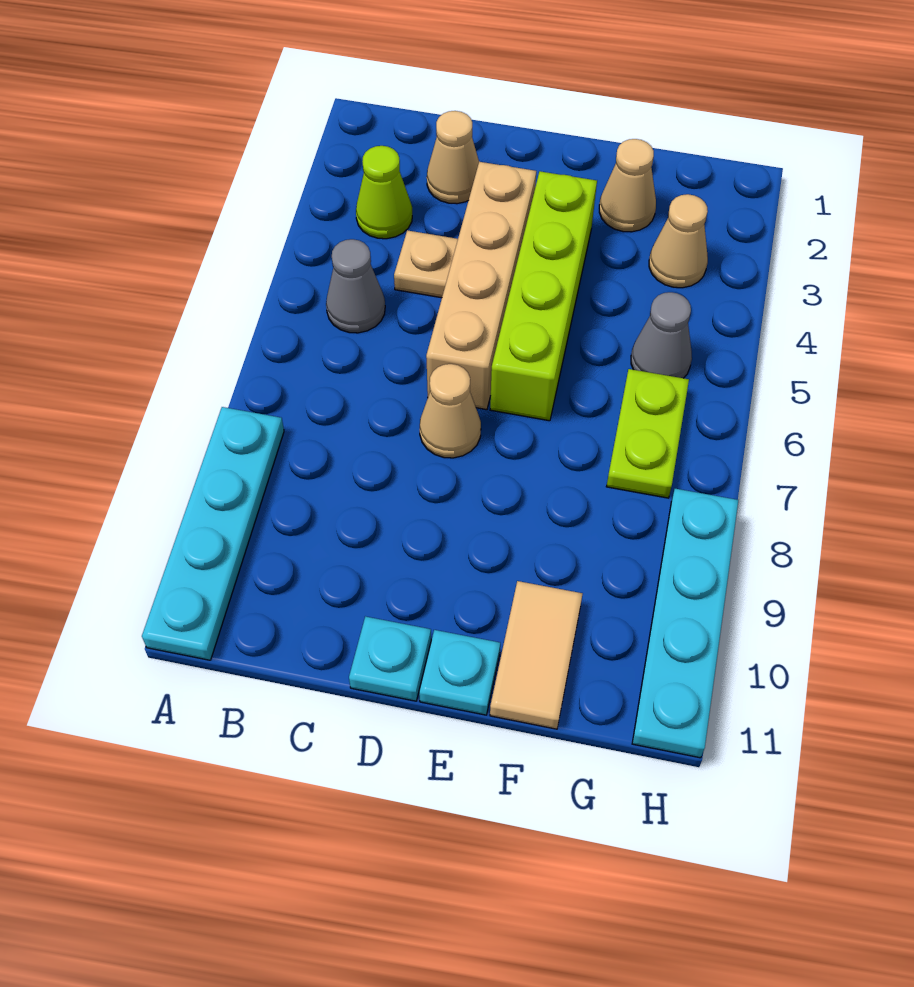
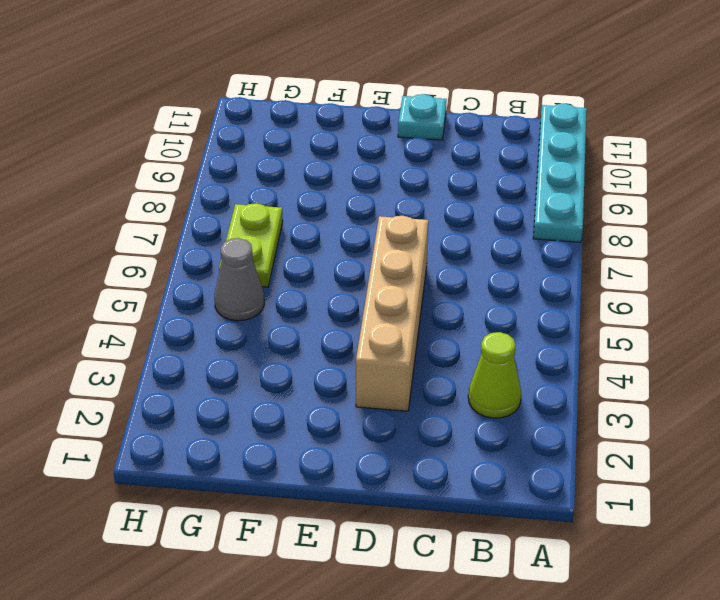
none -> grey cone B5 level 1
none -> tan cone C2 level 1
none -> tan plate C4 level 1

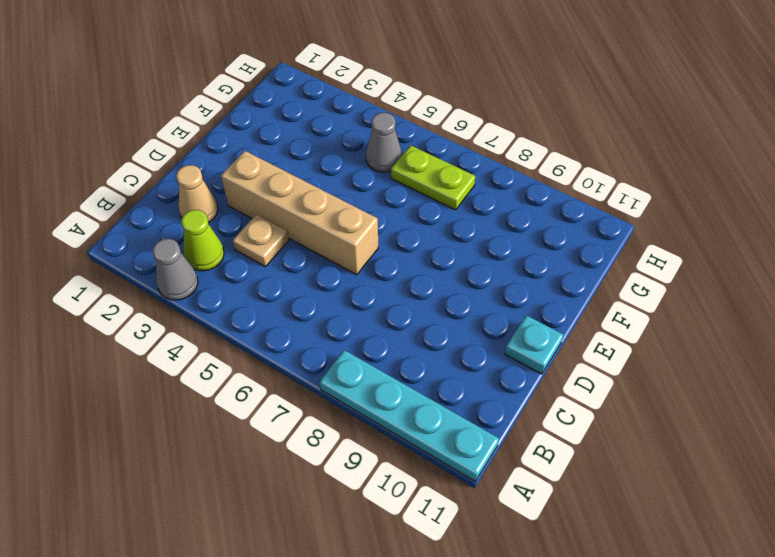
grey cone A3 level 1 -> grey cone B5 level 1
none -> tan cone D7 level 1
none -> lime brick E3:E6 level 1
none -> cyan plate E11 level 1

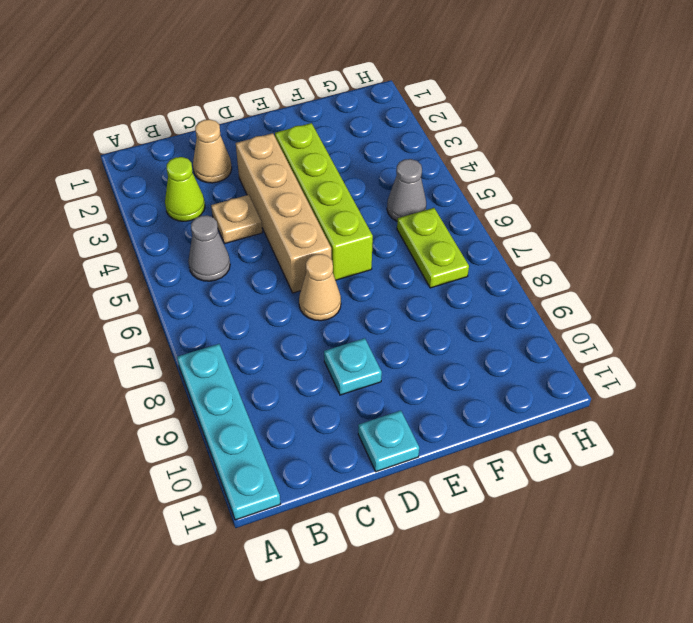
cyan plate D9 level 1 -> cyan plate E11 level 1
none -> tan cone F2 level 1
none -> tan tile F10:F11 level 1
none -> tan cone G3 level 1

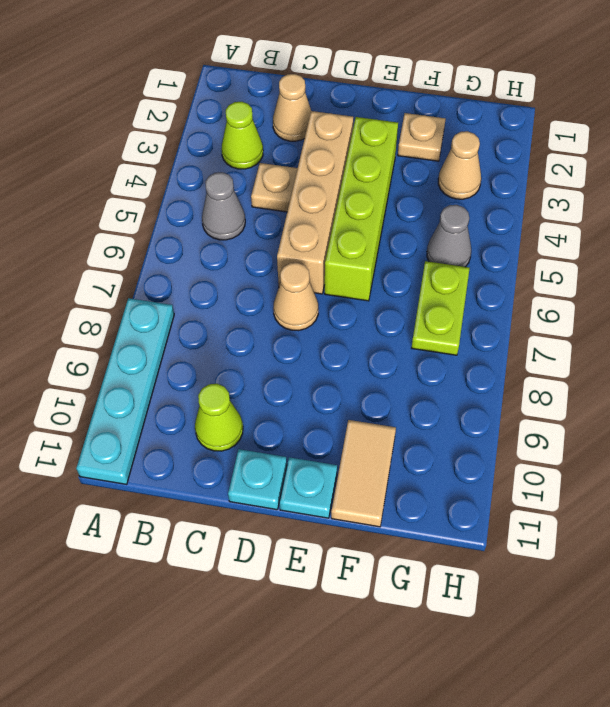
lime cone C10 level 1 -> none
tan plate F2 level 1 -> tan cone F2 level 1
none -> cyan plate H8:H11 level 1

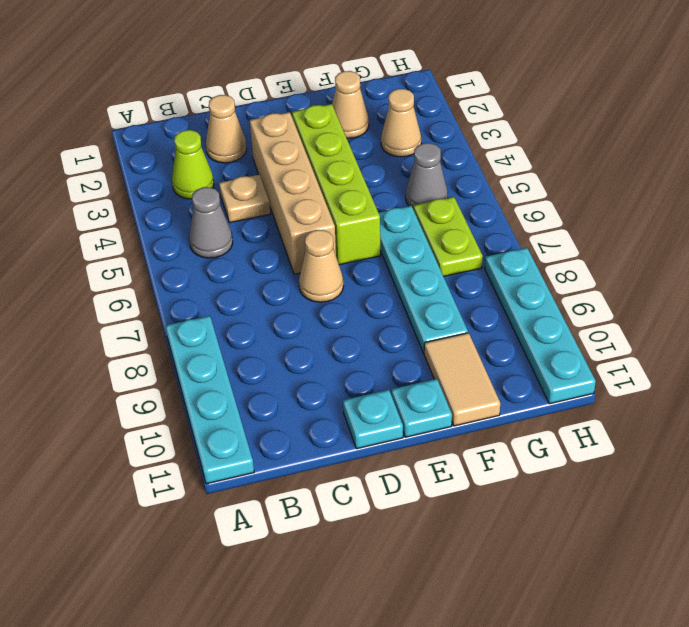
cyan plate F6:F9 level 1 -> none

